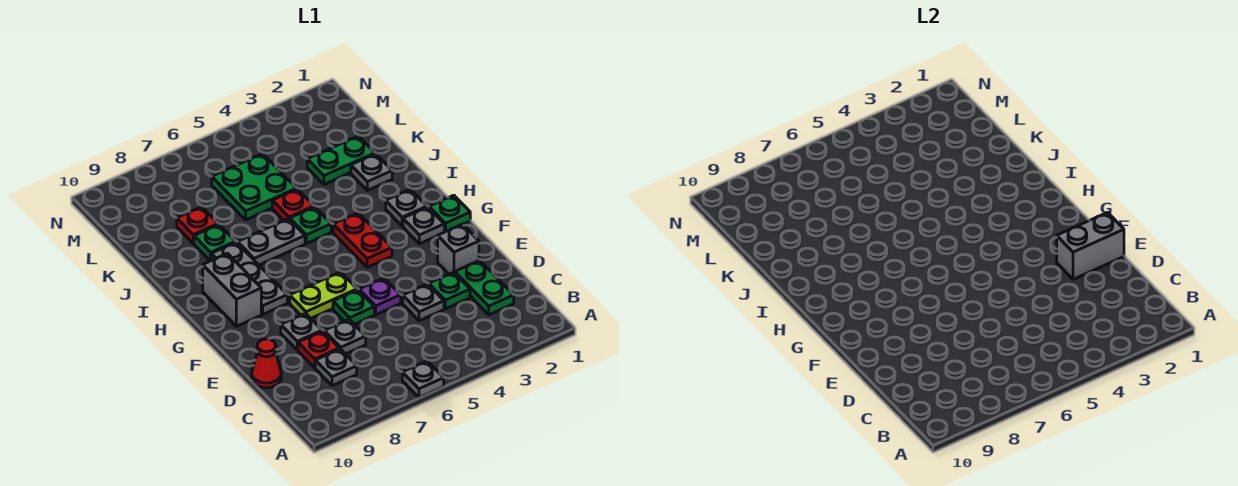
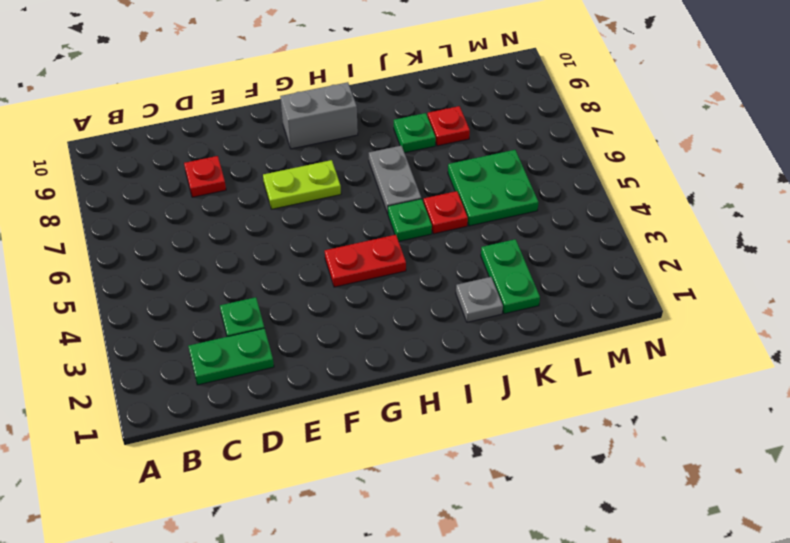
lime plate F7:G7 level 1 -> lime plate F6:F7 level 1
none -> grey plate A6 level 1
none -> grey plate C8 level 1
none -> grey plate D4 level 1

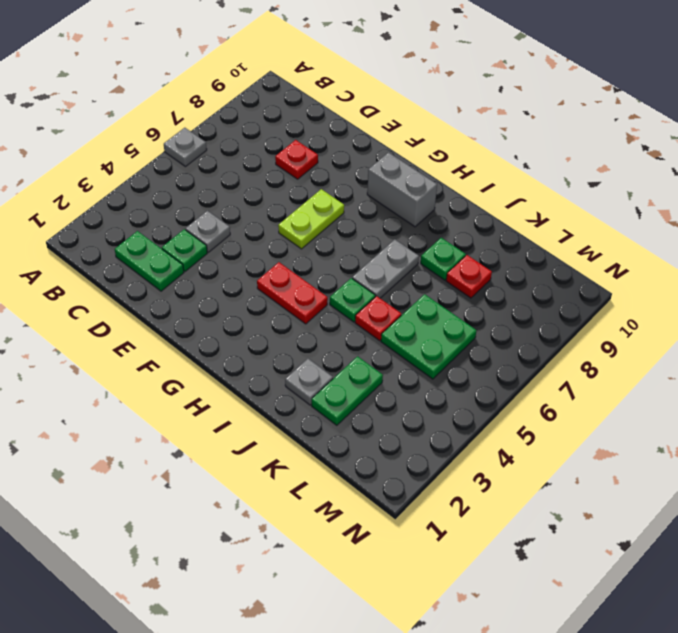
none -> grey plate C8 level 1
none -> grey plate D7 level 1
none -> red cone D10 level 1

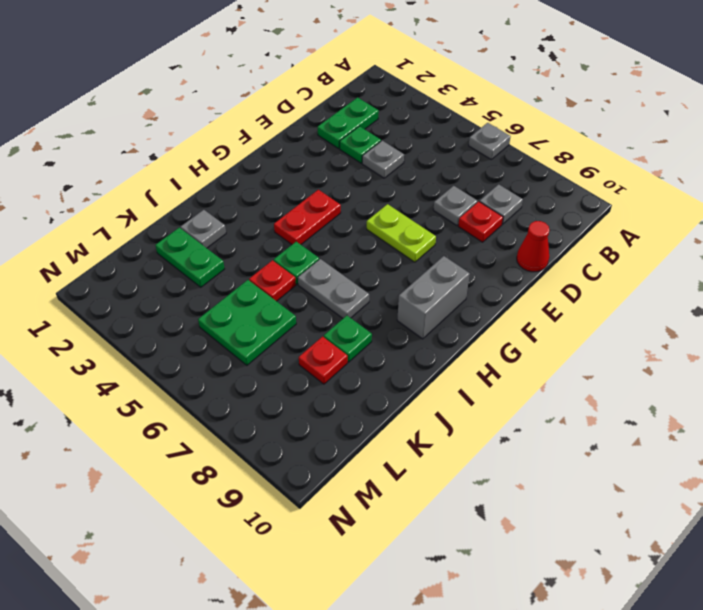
none -> grey brick E2 level 1
none -> purple plate E5 level 1
none -> green plate E6 level 1

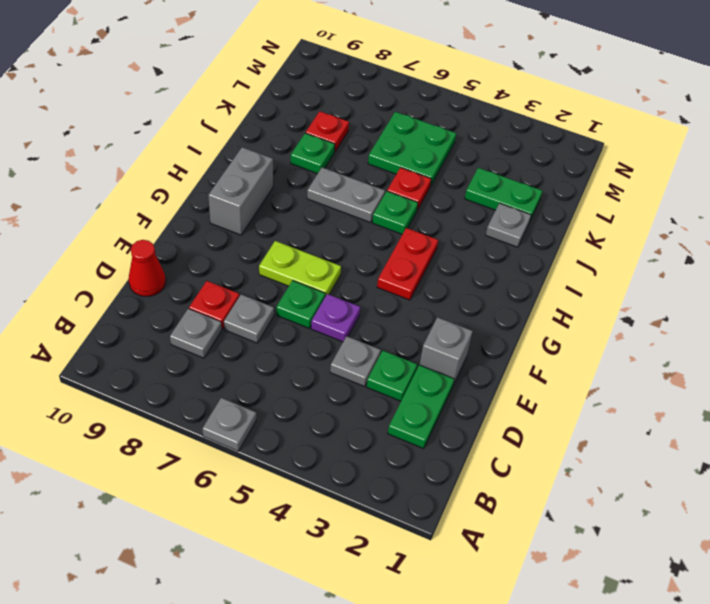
none -> grey plate E8 level 1
none -> green plate G1 level 1
none -> grey plate G2 level 1

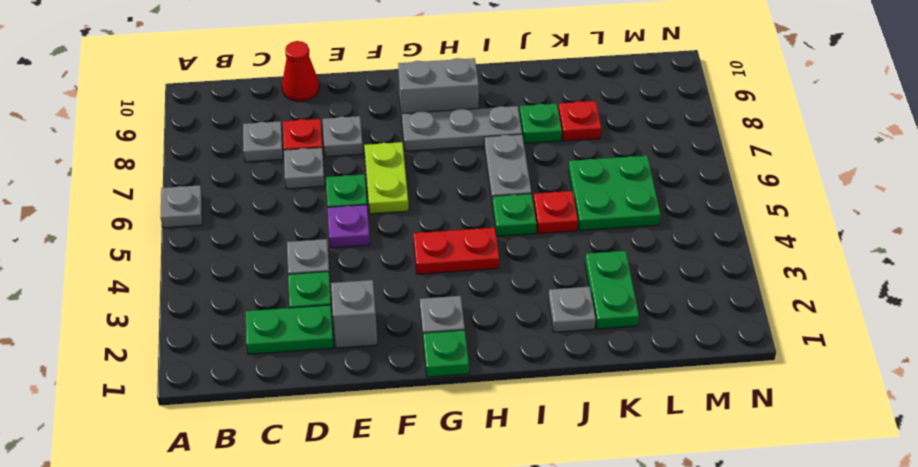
none -> grey plate H2 level 1
none -> grey brick E1:E2 level 2

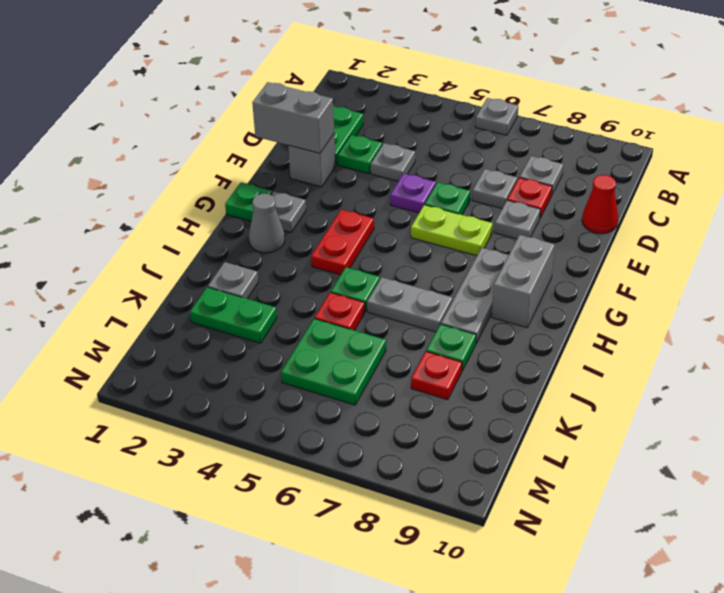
grey cone H2 level 1 -> grey plate H2 level 1

